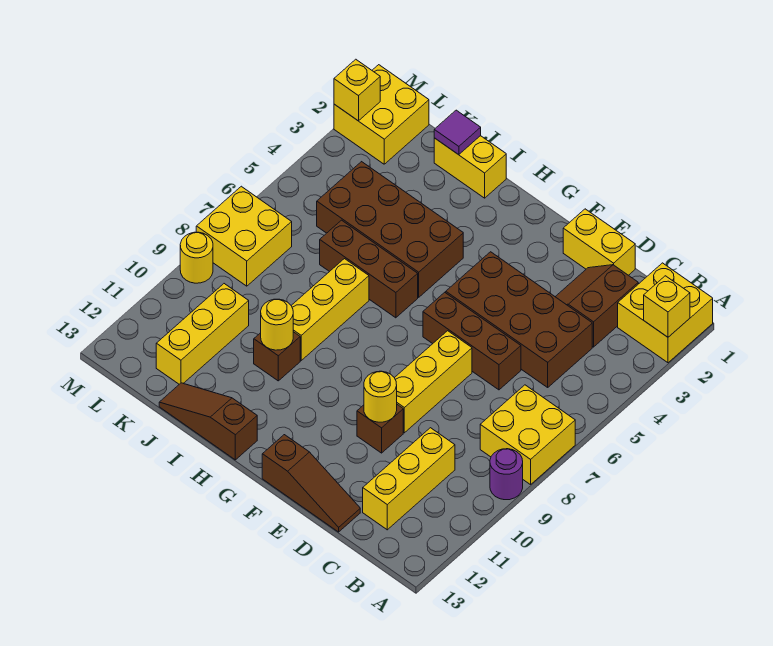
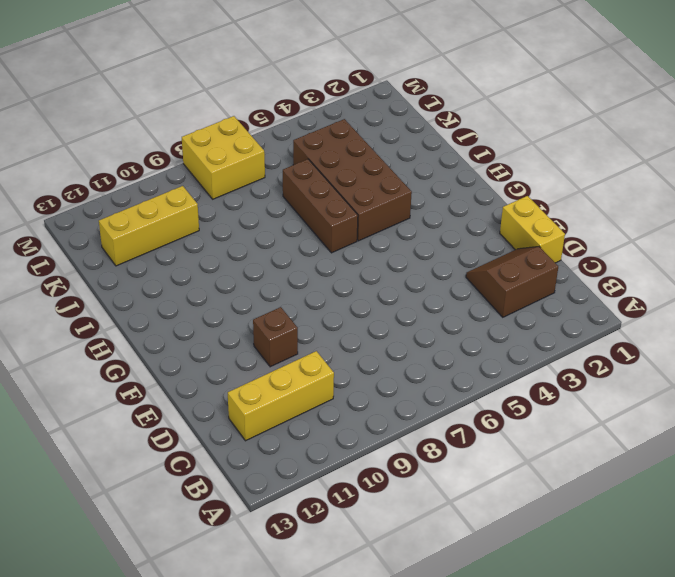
none -> yellow brick A1:B2 level 1
none -> yellow brick A7:B8 level 1
none -> purple round brick A9 level 1

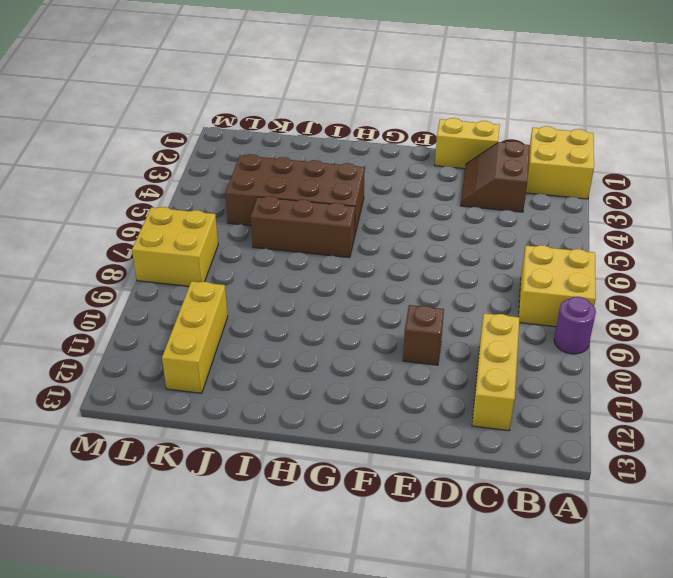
none -> brown brick C4:F5 level 1
none -> brown brick D6:F6 level 1
none -> brown slope D13:F13 level 1 top F

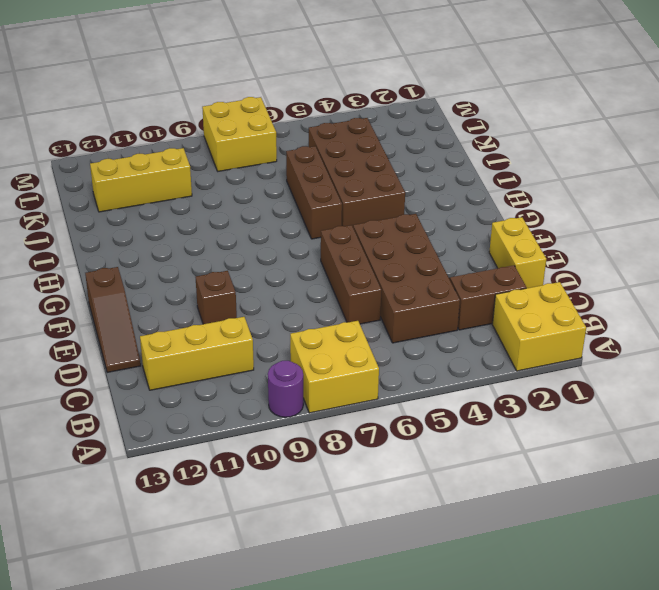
none -> yellow brick E7:E9 level 1
none -> brown slope H13:J13 level 1 top H
none -> yellow brick I1:J1 level 1

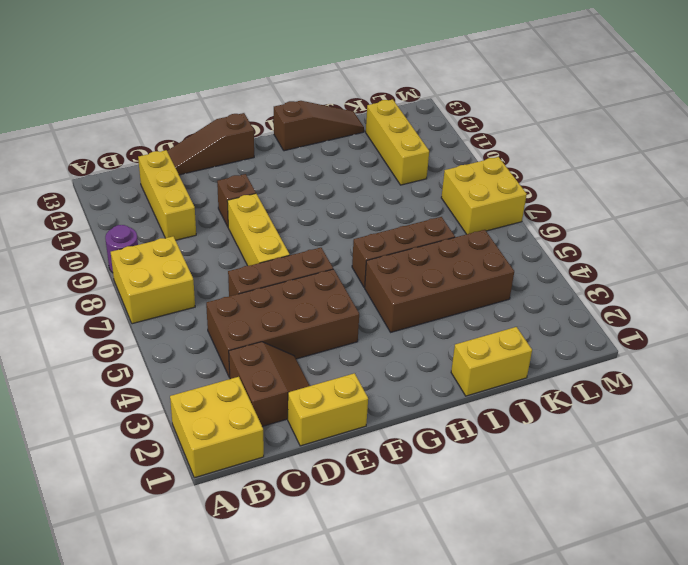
none -> yellow brick I7:I9 level 1
none -> brown brick I10 level 1
none -> yellow brick L1:M2 level 1

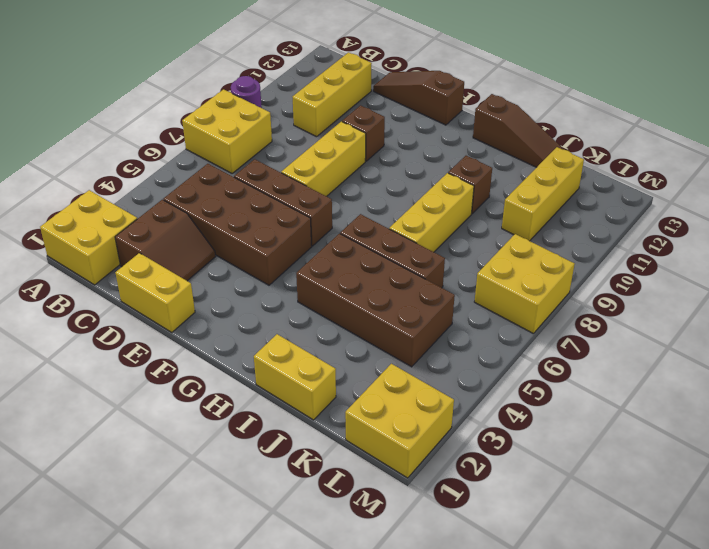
none -> yellow round brick M9 level 1
none -> yellow brick A2 level 2
none -> yellow round brick E10 level 2

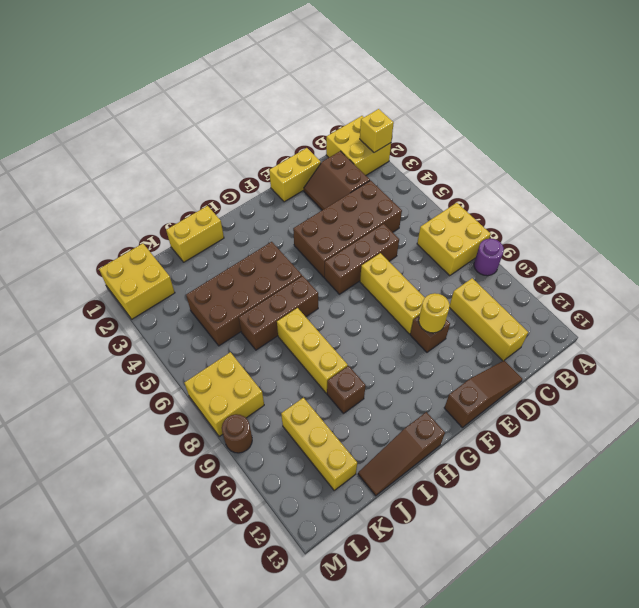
brown round brick M9 level 1 -> yellow round brick M9 level 1
none -> yellow round brick I10 level 2
none -> purple tile J1 level 2
none -> yellow brick M2 level 2

